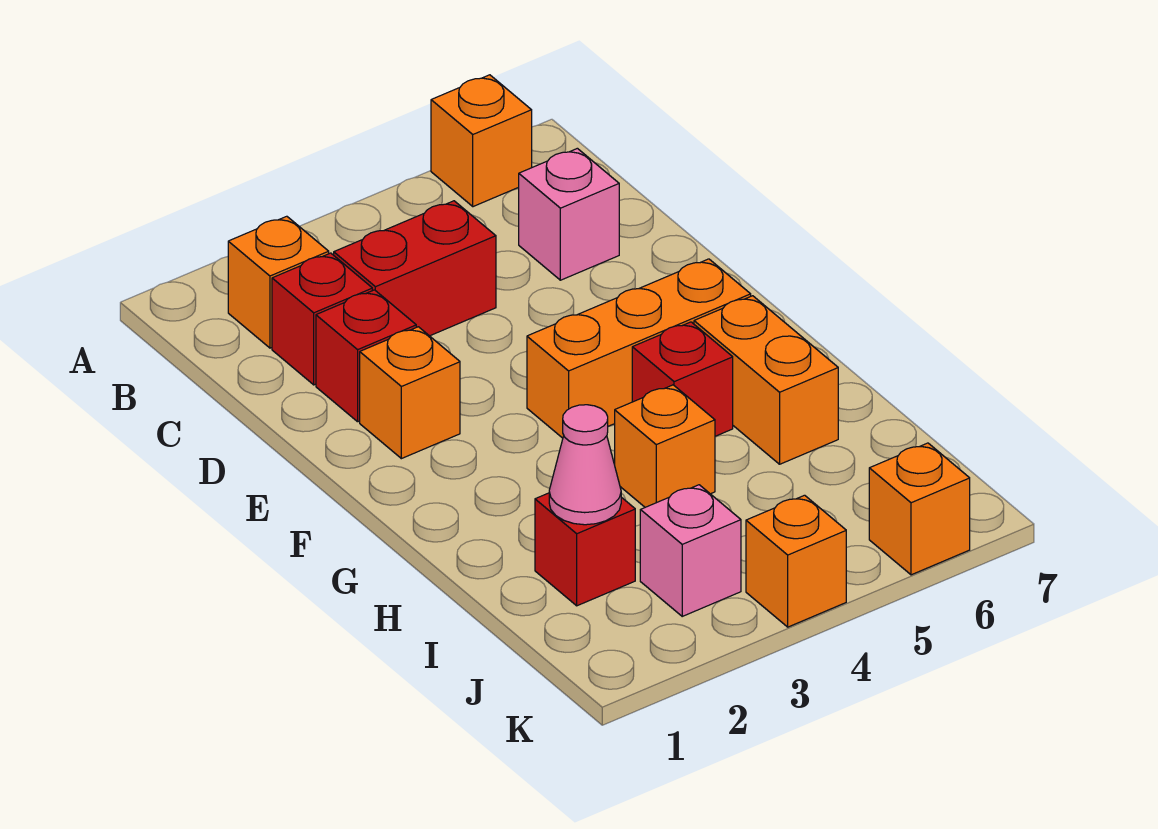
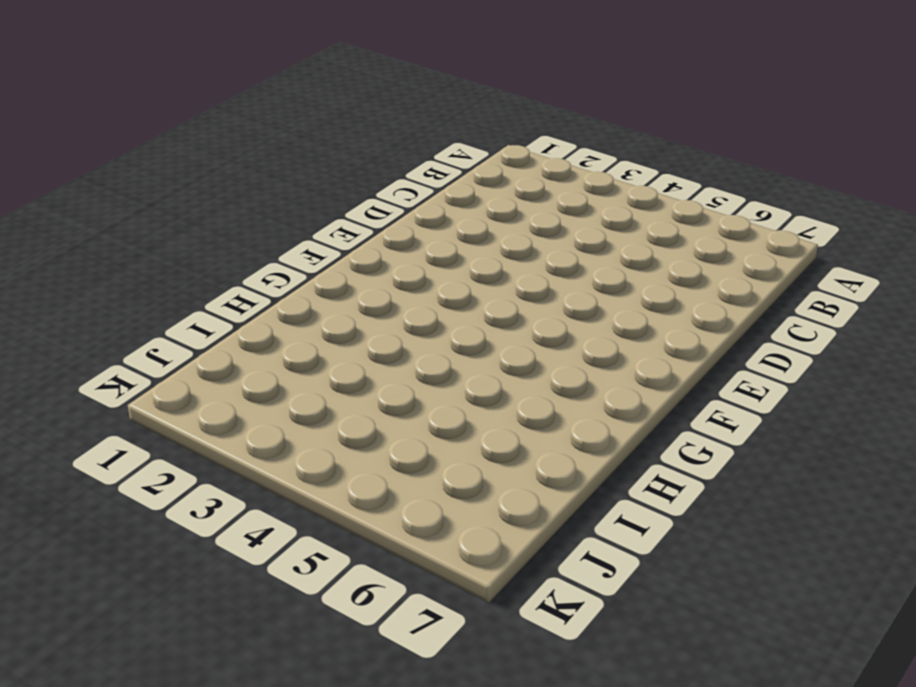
none -> orange brick A6 level 1
none -> orange brick B2 level 1
none -> red brick C2 level 1

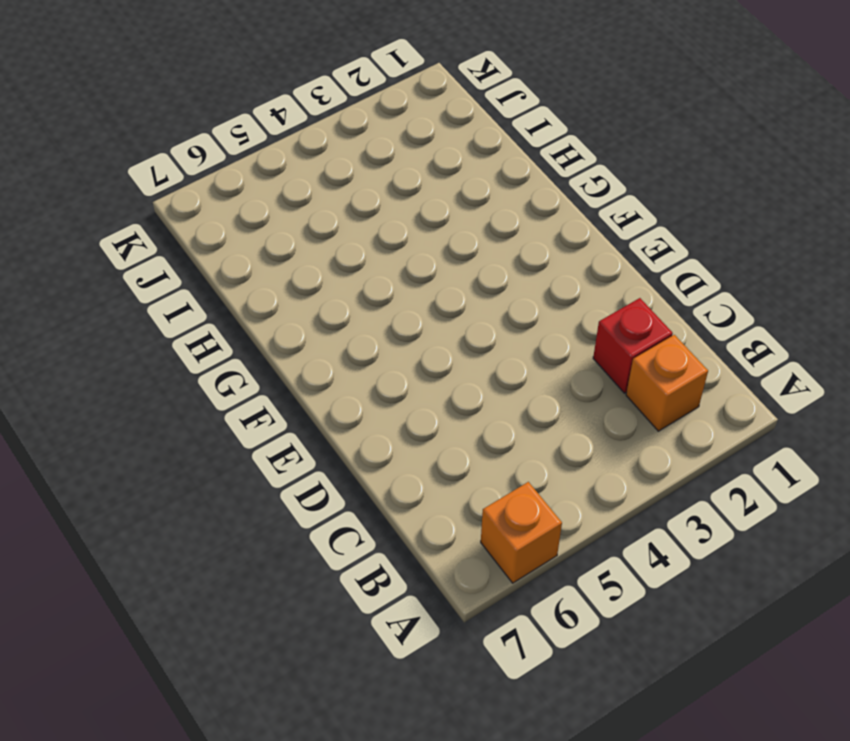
none -> red brick C3:C4 level 1
none -> pink brick C6 level 1
none -> red brick D2 level 1

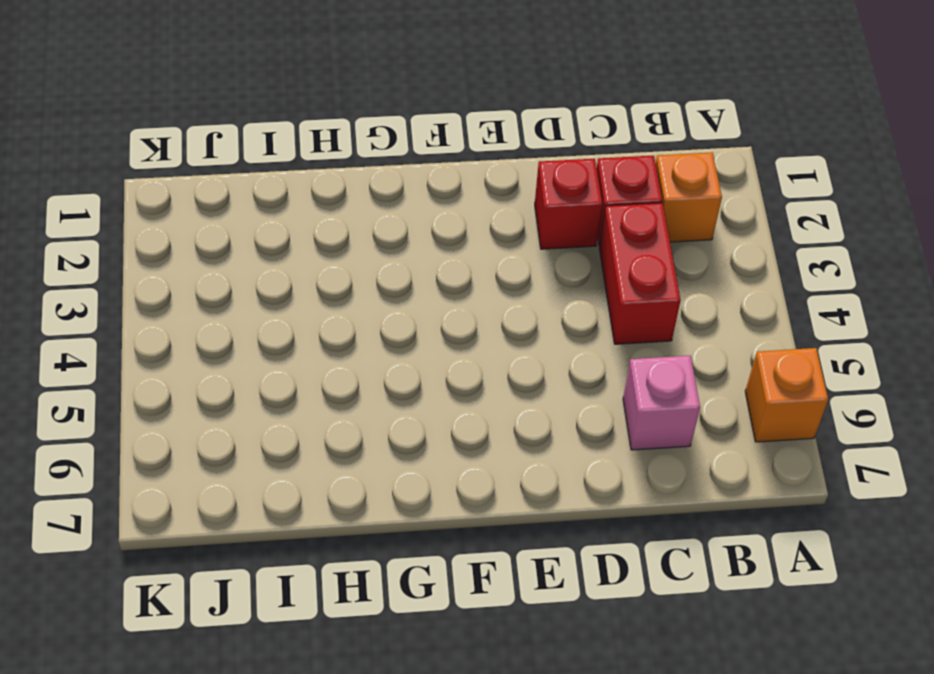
none -> orange brick E2 level 1
none -> orange brick F4:F6 level 1
none -> red brick G5 level 1

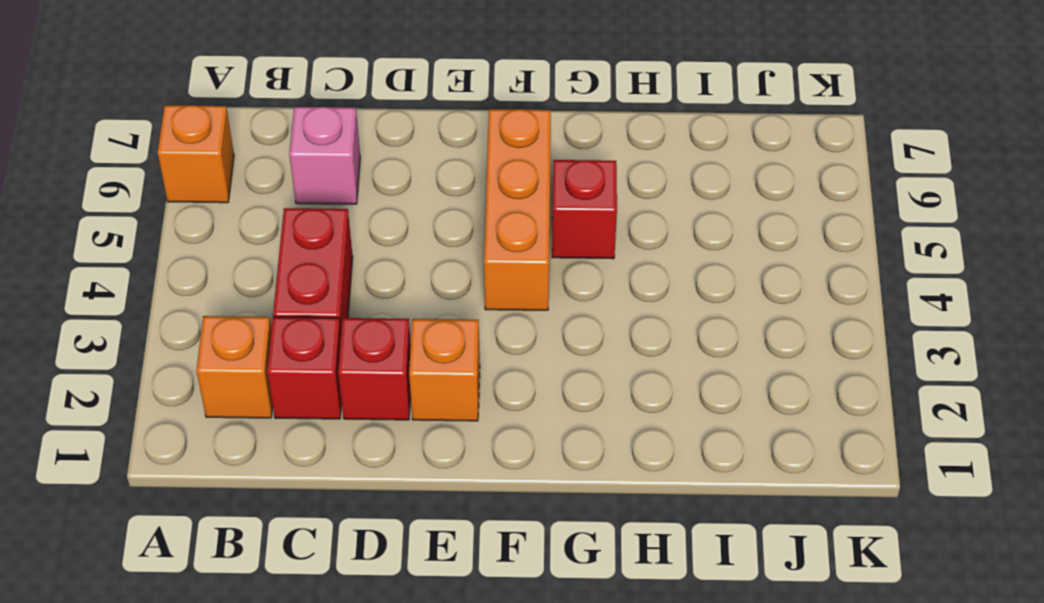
none -> orange brick G6:H6 level 1
none -> orange brick H4 level 1
none -> red brick I2 level 1

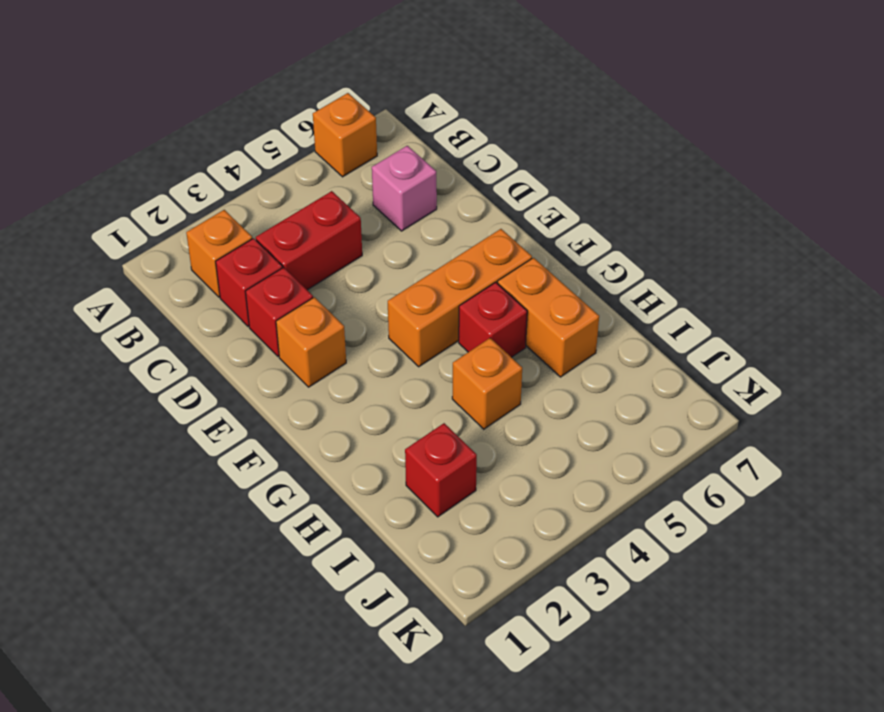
none -> pink brick J3 level 1
none -> orange brick K4 level 1
none -> orange brick K6 level 1

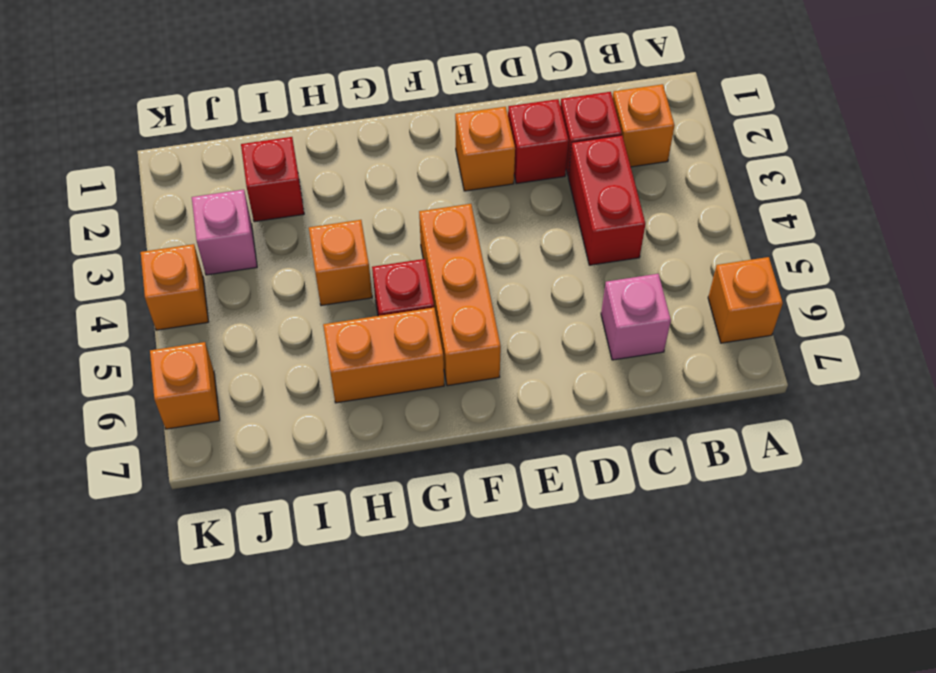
none -> pink cone I2 level 2

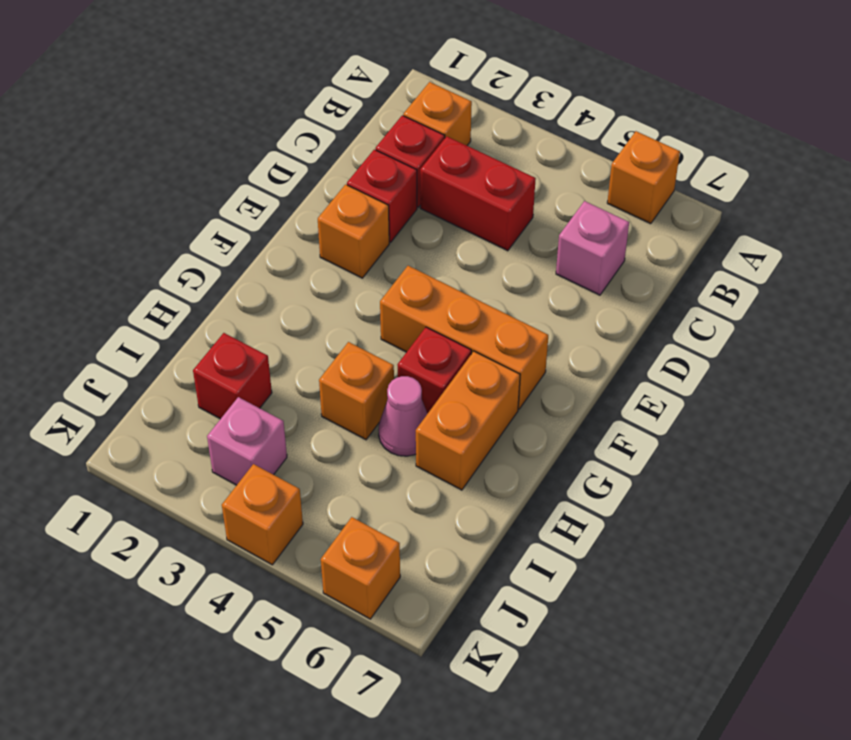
pink cone H5 level 1 -> pink cone I2 level 2

